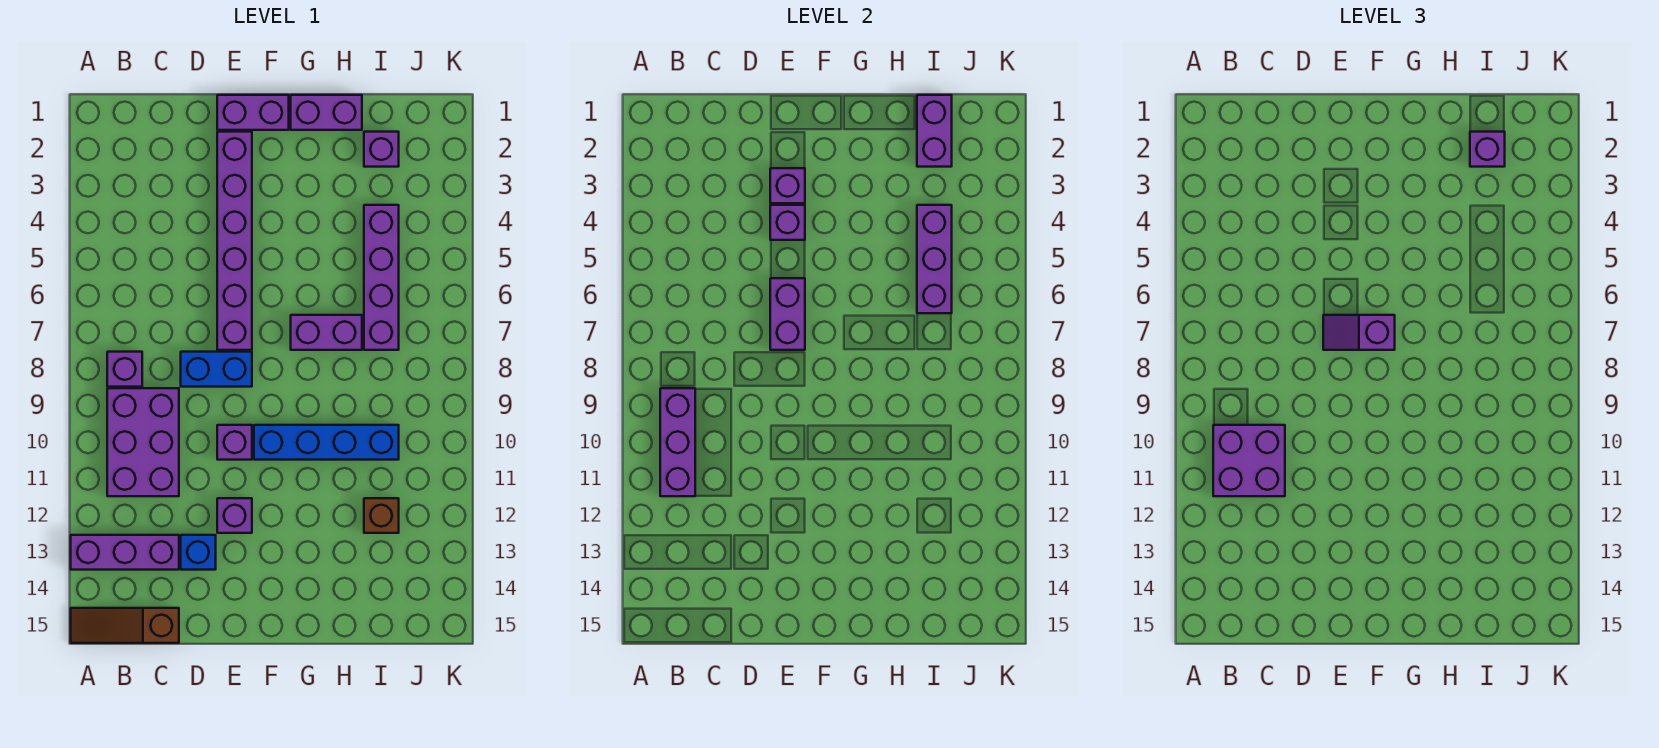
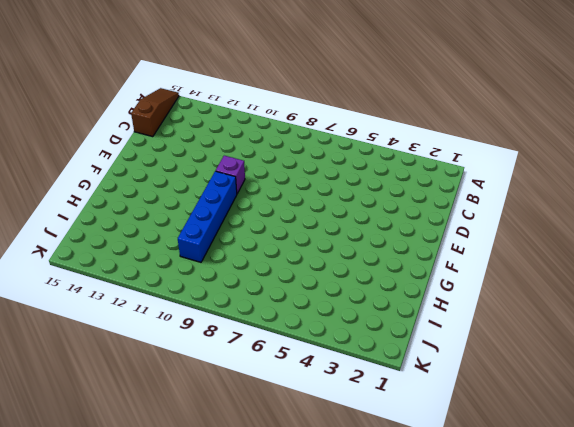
none -> purple brick A13:C13 level 1
none -> purple brick B8 level 1
none -> purple brick B9:C11 level 1

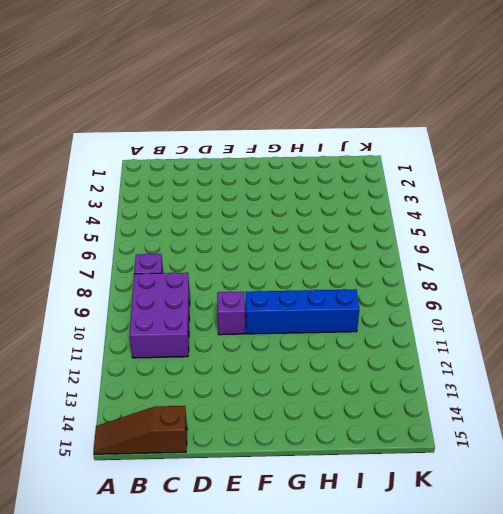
none -> purple brick A13:C13 level 1
none -> blue brick D8:E8 level 1
none -> blue brick D13 level 1

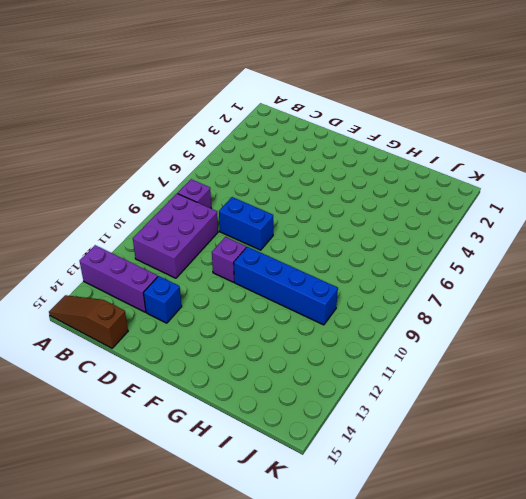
none -> purple brick E1:F1 level 1
none -> purple brick E2:E7 level 1
none -> purple brick E12 level 1

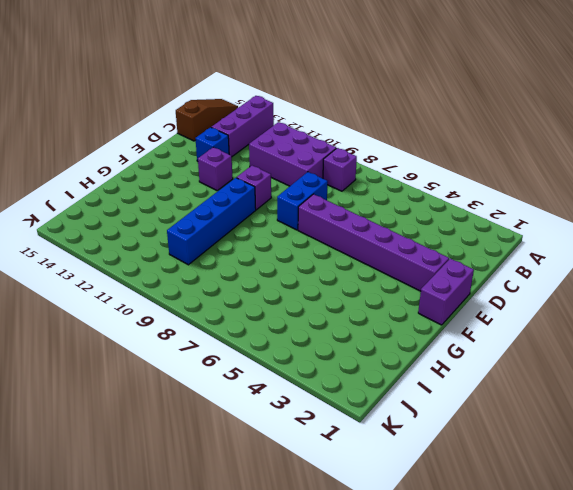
none -> purple brick G1:H1 level 1
none -> purple brick G7:H7 level 1
none -> purple brick I2 level 1

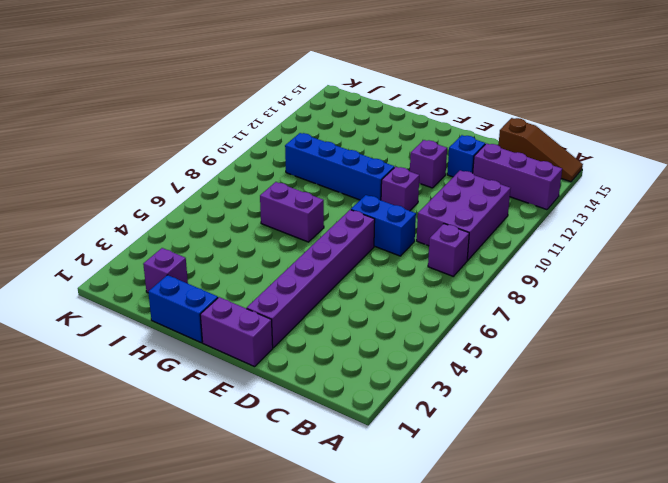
blue brick G1:H1 level 1 -> purple brick G1:H1 level 1
none -> purple brick I4:I7 level 1
none -> brown brick I12 level 1
none -> purple brick B9:B11 level 2

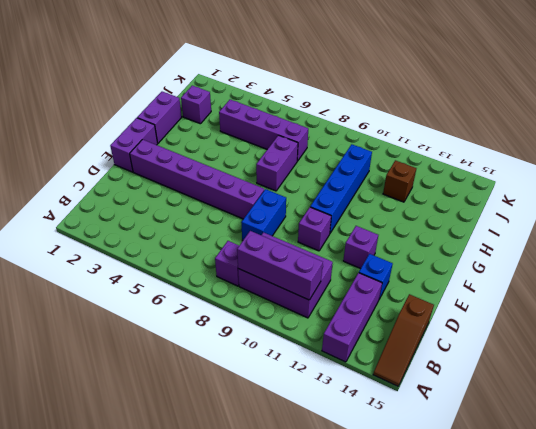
none -> purple brick E3 level 2
none -> purple brick E4 level 2
none -> purple brick E6:E7 level 2

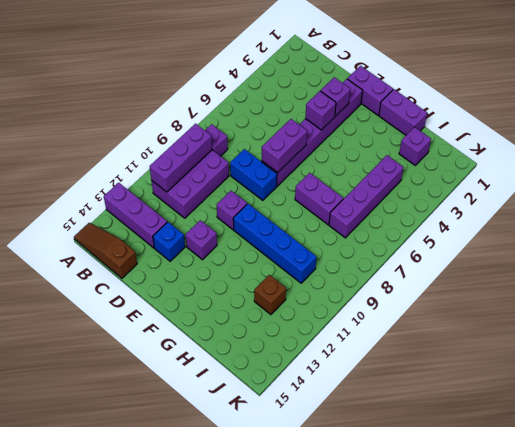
none -> purple brick I1:I2 level 2
none -> purple brick I4:I6 level 2
none -> purple brick B10:C11 level 3

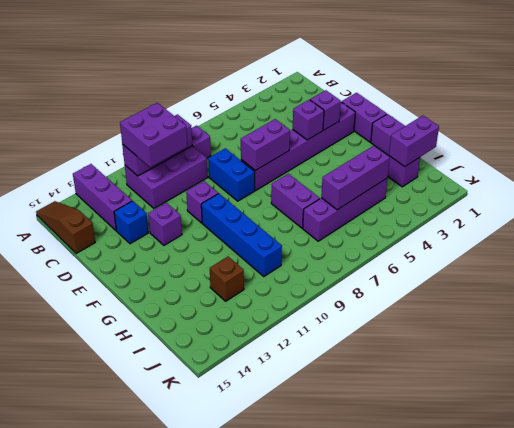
none -> purple slope E7:F7 level 3 top F
none -> purple brick I2 level 3

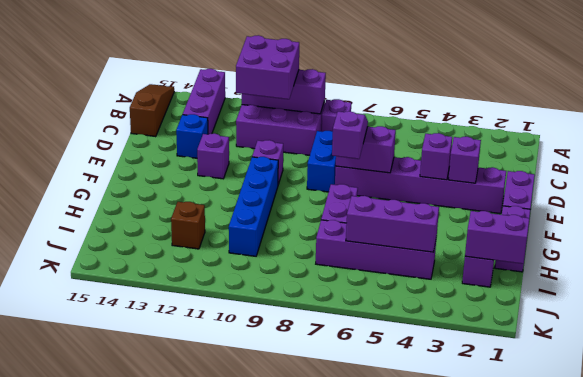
none -> purple brick I2 level 3

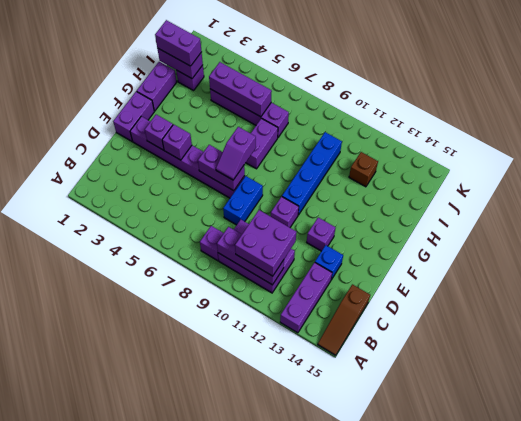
purple brick I1:I2 level 3 -> purple brick I2 level 3

